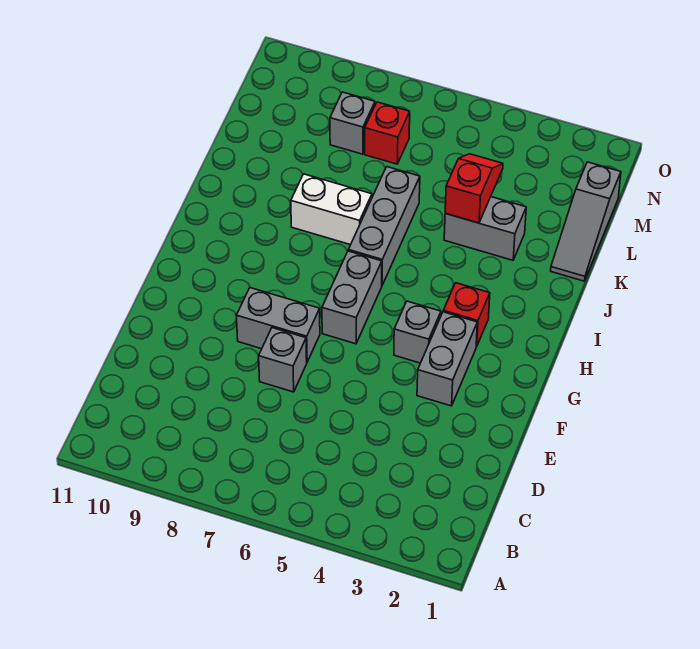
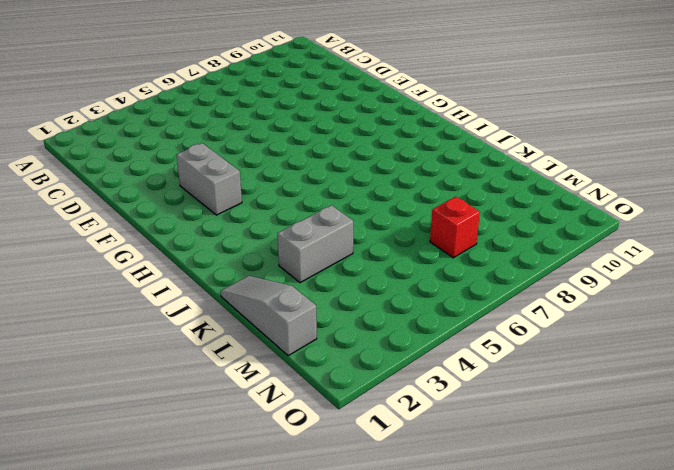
none -> grey brick E7 level 1
none -> grey brick F7:F8 level 1
none -> grey brick G4 level 1

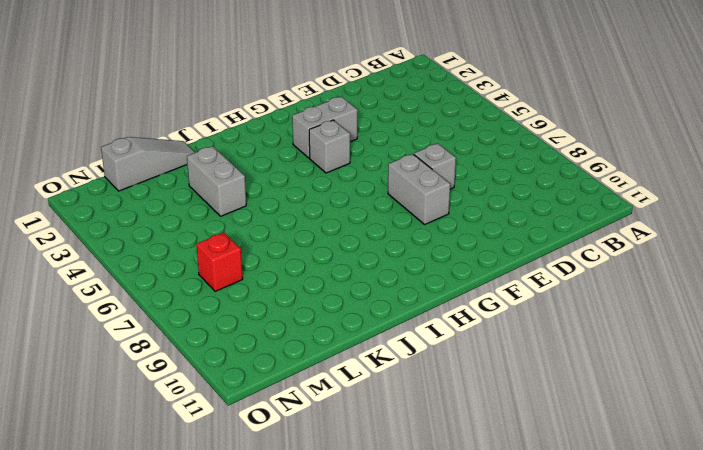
none -> grey brick G6:H6 level 1
none -> red brick H3 level 1
none -> grey brick I6:K6 level 1

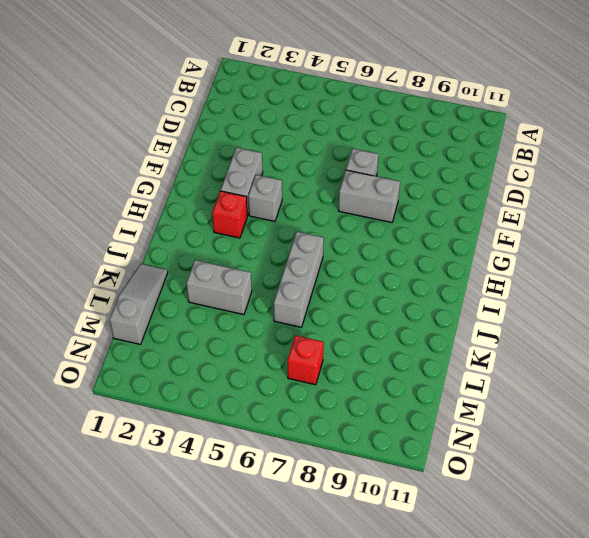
none -> grey brick G6:H6 level 1
none -> white brick J7:J8 level 1
none -> grey brick M8 level 1

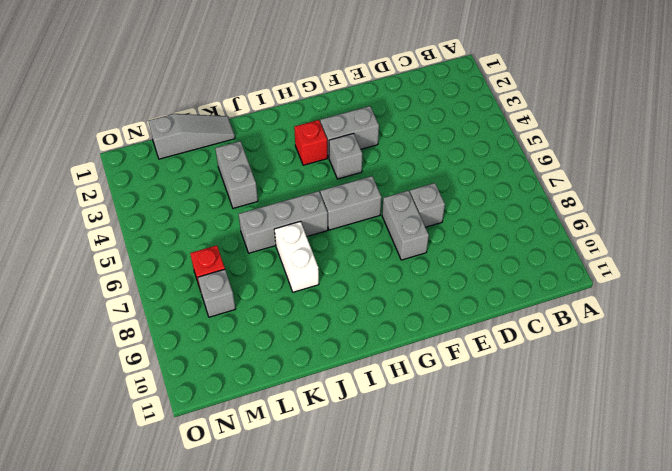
none -> red slope K4:L4 level 2 top K

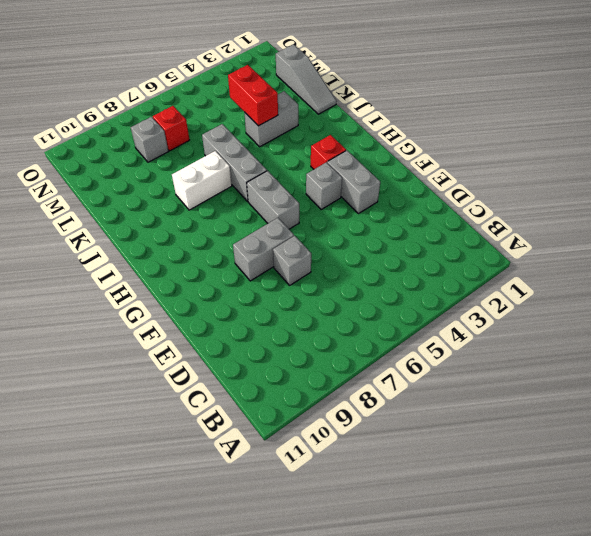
red brick K4:L4 level 2 -> red slope K4:L4 level 2 top K

